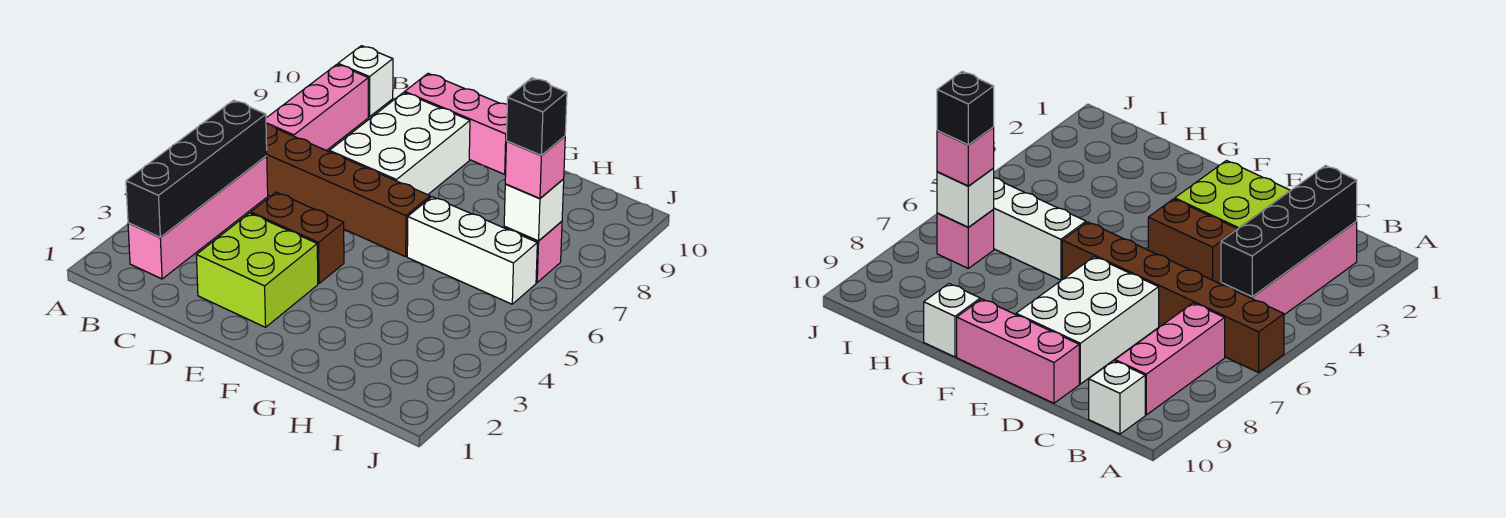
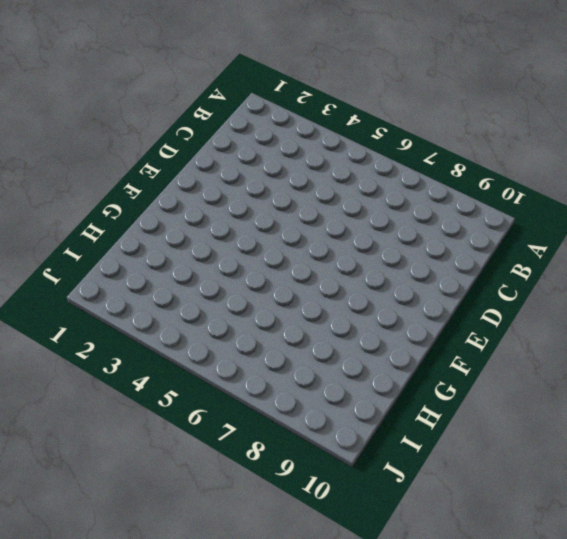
none -> brown brick A6:F6 level 1
none -> pink brick B2:B5 level 1
none -> pink brick B7:B9 level 1

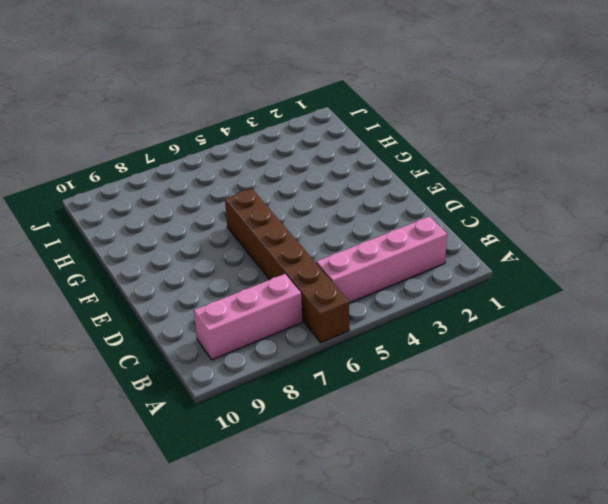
none -> white brick B10 level 1
none -> lime brick D2:E3 level 1
none -> brown brick D4:E4 level 1

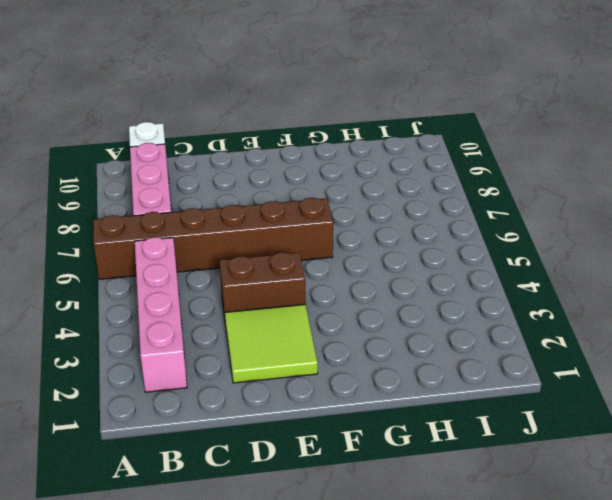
lime tile D2:E3 level 1 -> lime brick D2:E3 level 1
none -> white brick D7:E9 level 1
none -> pink brick D10:F10 level 1
none -> white brick G6:I6 level 1

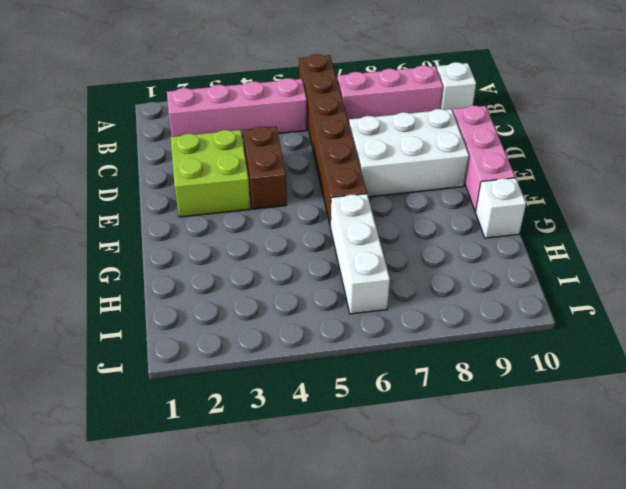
none -> pink brick I7 level 1
none -> black brick B2:B5 level 2
none -> white brick I7 level 2

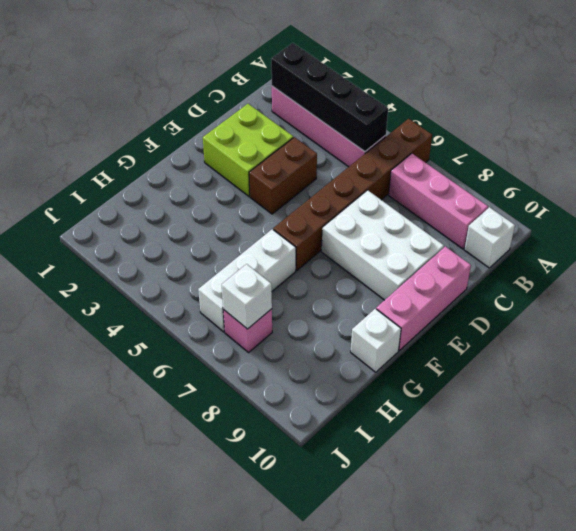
none -> pink brick I7 level 3
none -> black brick I7 level 4

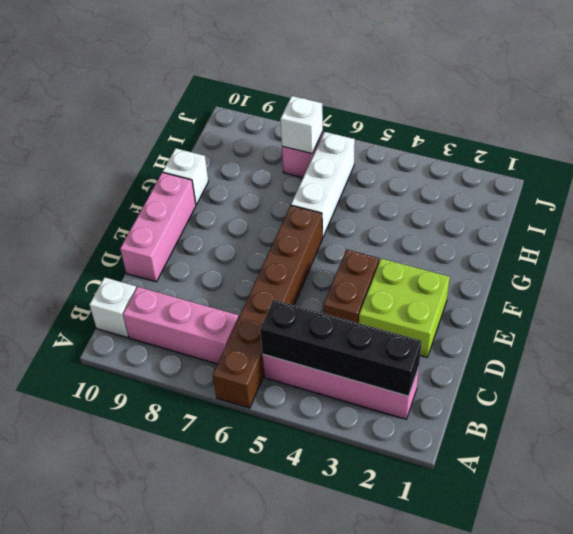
none -> white brick D7:E9 level 1
none -> pink brick I7 level 3
none -> black brick I7 level 4

